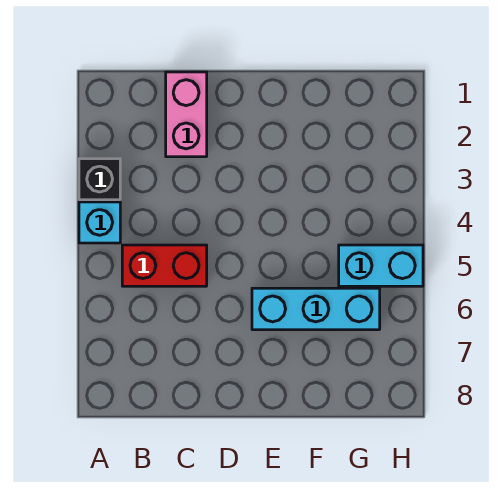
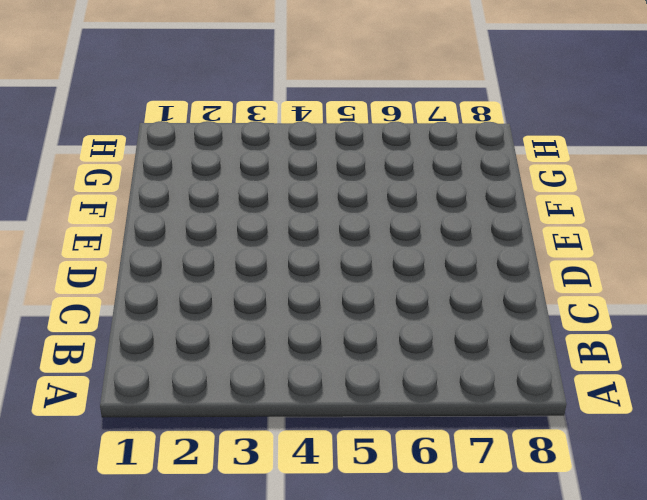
none -> black brick A3 level 1
none -> cyan brick A4 level 1

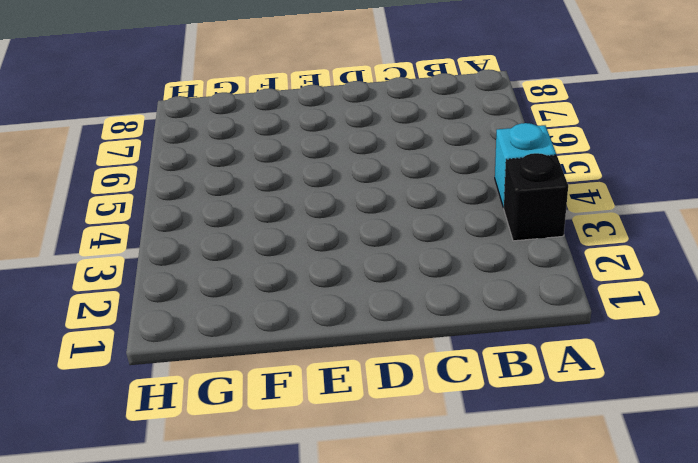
none -> red brick B5:C5 level 1
none -> pink brick C1:C2 level 1

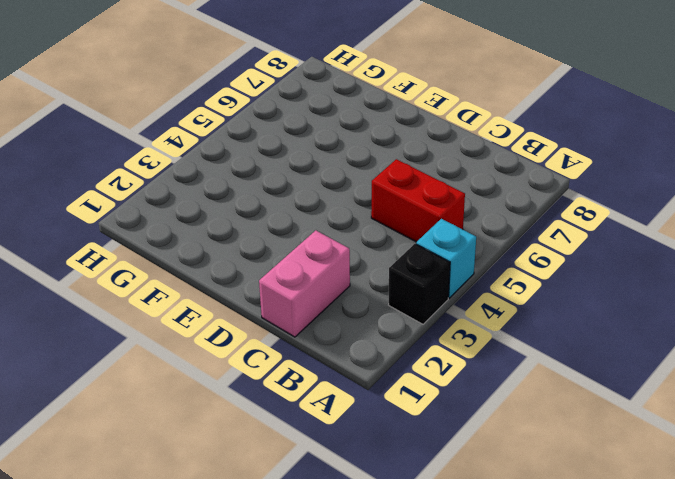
none -> cyan brick E6:G6 level 1
none -> cyan brick G5:H5 level 1

